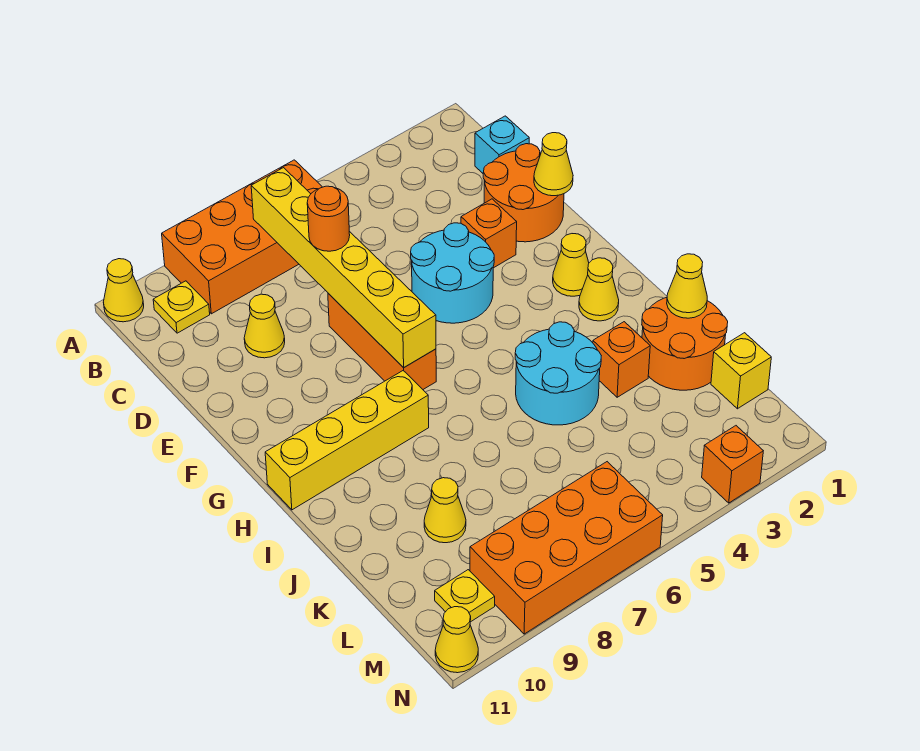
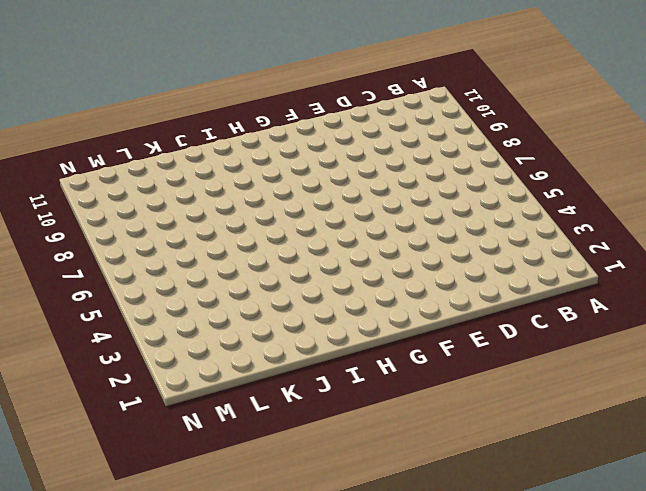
none -> orange brick A6:B9 level 1
none -> yellow cone A11 level 1
none -> yellow plate B10 level 1

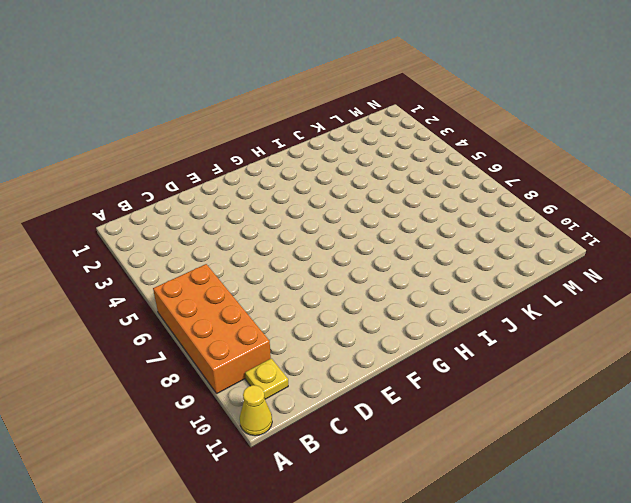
none -> cyan brick C1 level 1
none -> orange round brick D1:E2 level 1
none -> yellow cone D9 level 1

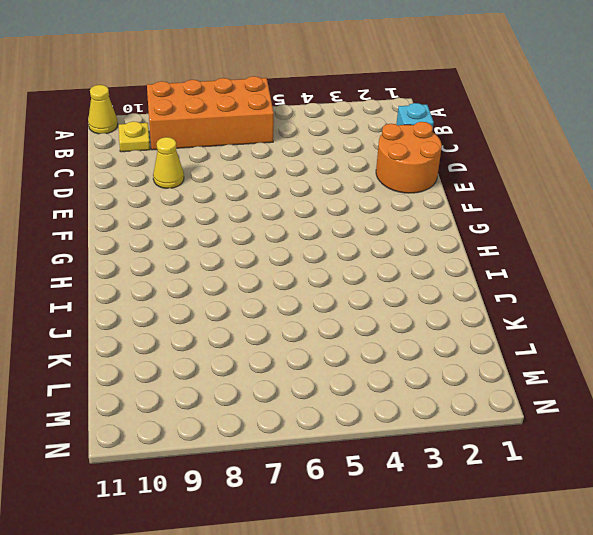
none -> orange brick E3 level 1
none -> cyan round brick E4:F5 level 1
none -> orange brick E7:G7 level 1

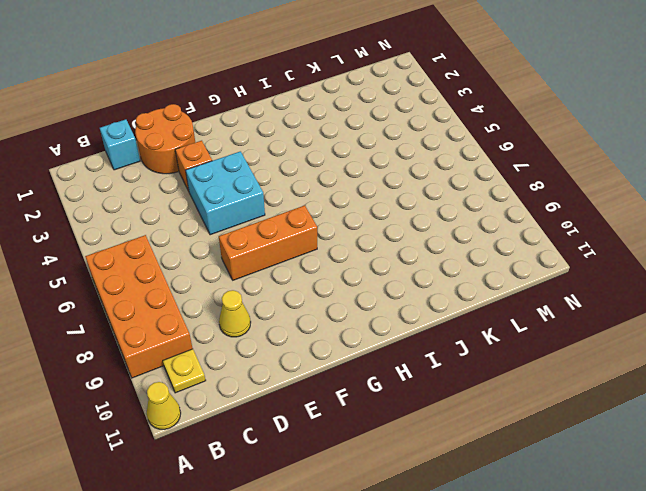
cyan brick E4:F5 level 1 -> cyan round brick E4:F5 level 1
none -> yellow cone G2 level 1
none -> yellow cone H2 level 1
none -> yellow brick H8:H11 level 1

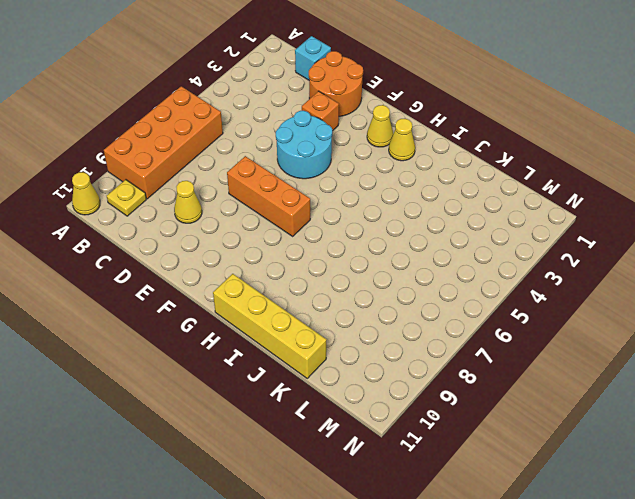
yellow brick H11:K11 level 1 -> yellow brick H8:H11 level 1
none -> cyan round brick I4:J5 level 1
none -> orange round brick J1:K2 level 1
none -> orange brick J3 level 1

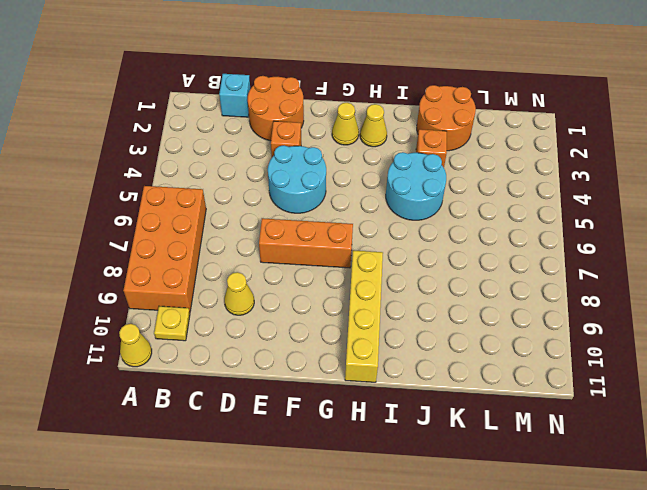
none -> yellow cone K9 level 1
none -> yellow brick L1 level 1
none -> orange brick M6:N9 level 1

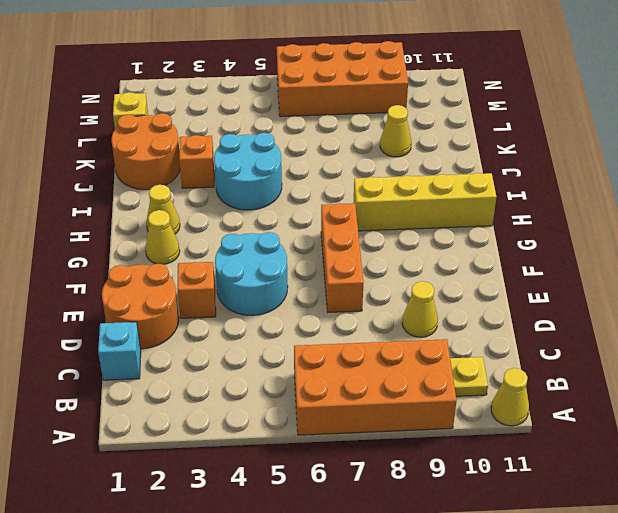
none -> yellow plate M10 level 1
none -> orange brick N3 level 1
none -> yellow cone N11 level 1

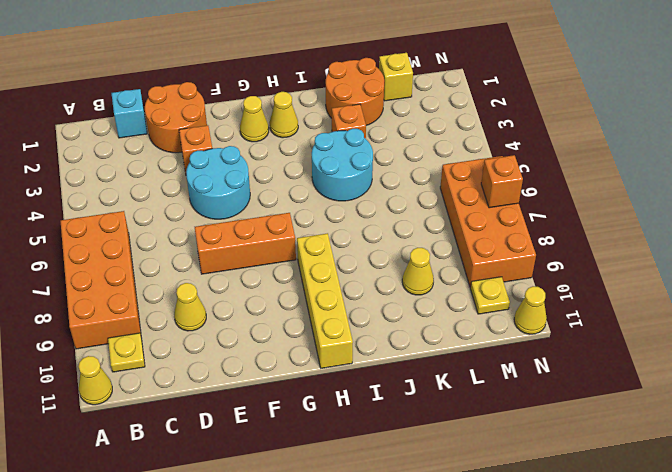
orange brick N7 level 2 -> orange brick N3 level 1
none -> yellow brick B7:G7 level 2
none -> yellow cone E1 level 2
none -> yellow cone J1 level 2

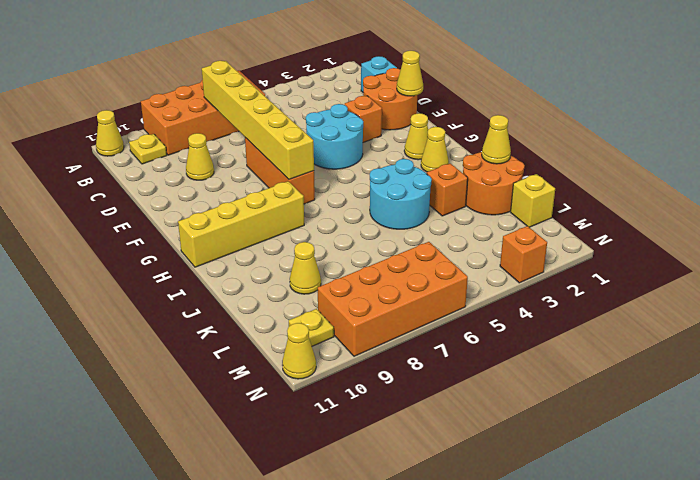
none -> orange round brick D7 level 3

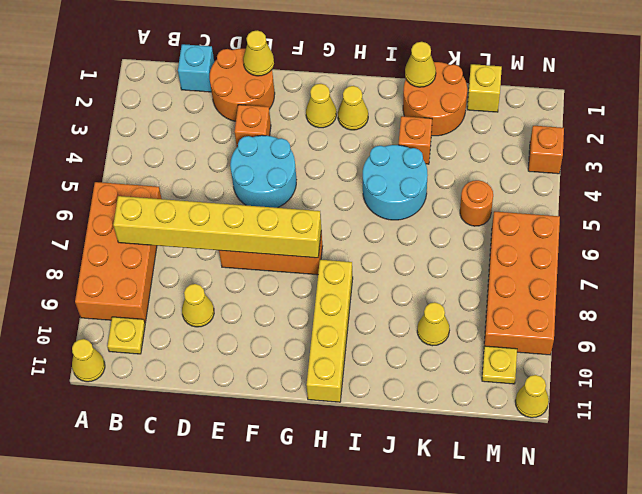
orange round brick L5 level 1 -> orange round brick D7 level 3

